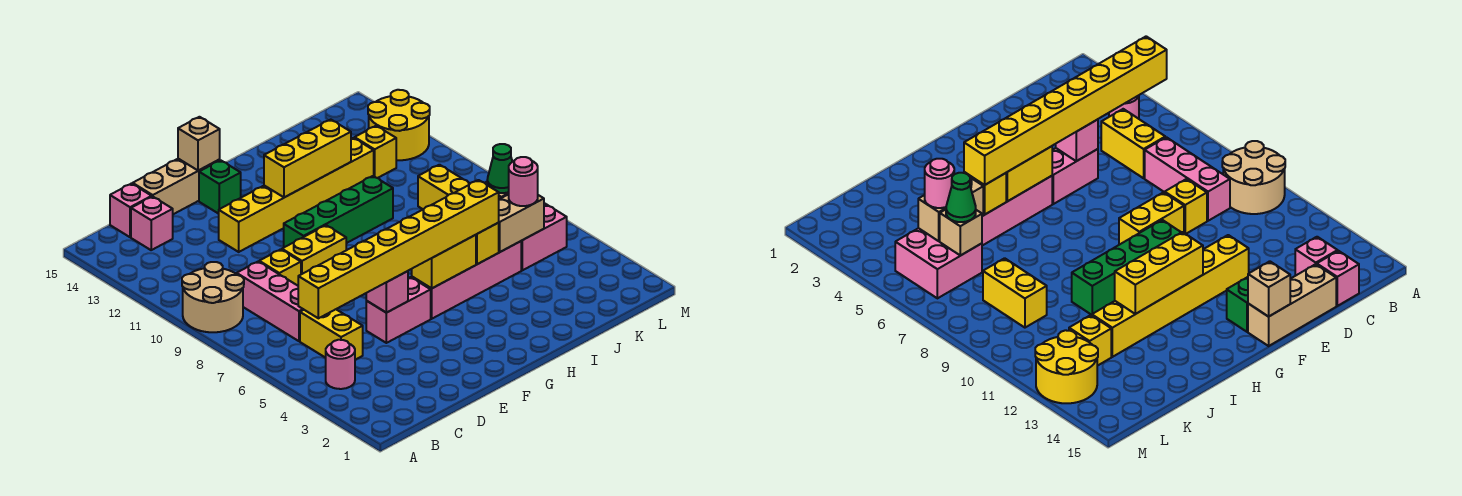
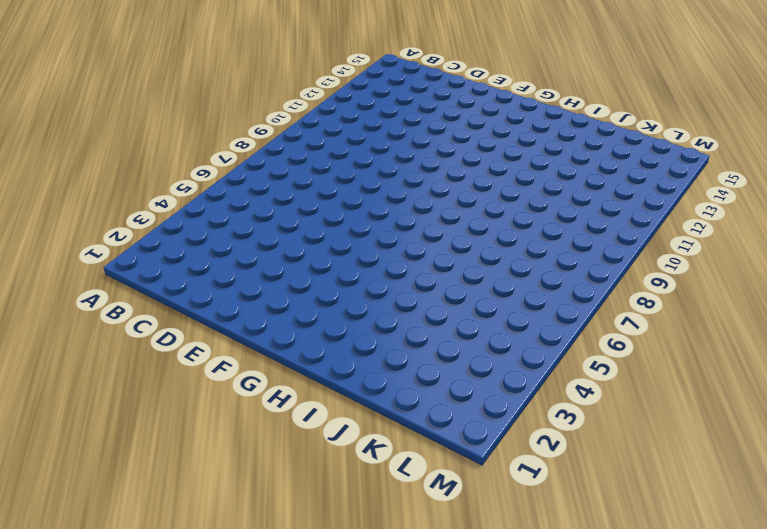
none -> tan round brick A9:B10 level 1
none -> pink round brick B4 level 1
none -> yellow brick C5:C6 level 1

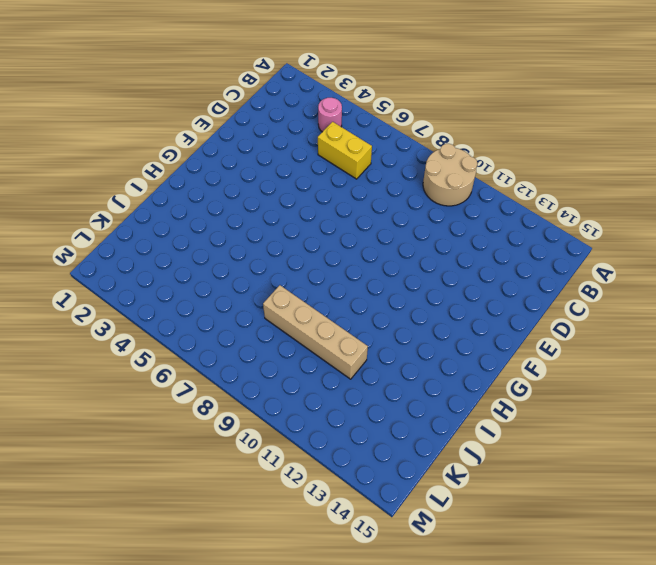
tan brick J8:J11 level 1 -> none
none -> pink brick C7:C9 level 1
none -> pink brick C14 level 1
none -> pink brick C15 level 1

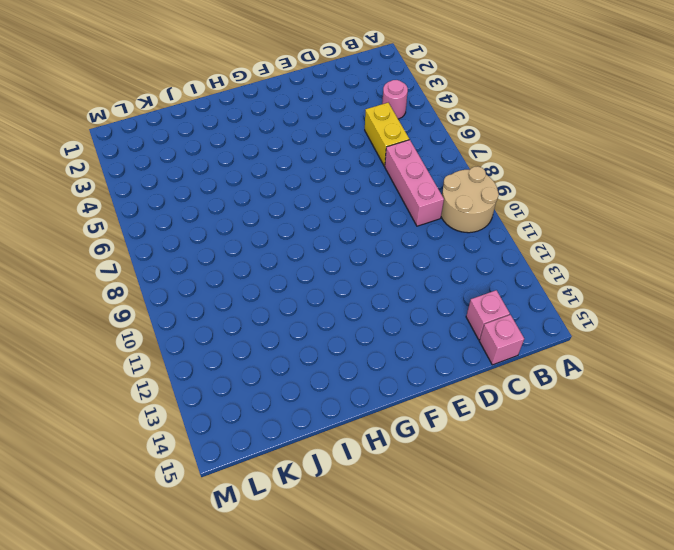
none -> yellow brick D9 level 1
none -> tan brick D15:F15 level 1
none -> pink brick E5:F5 level 1

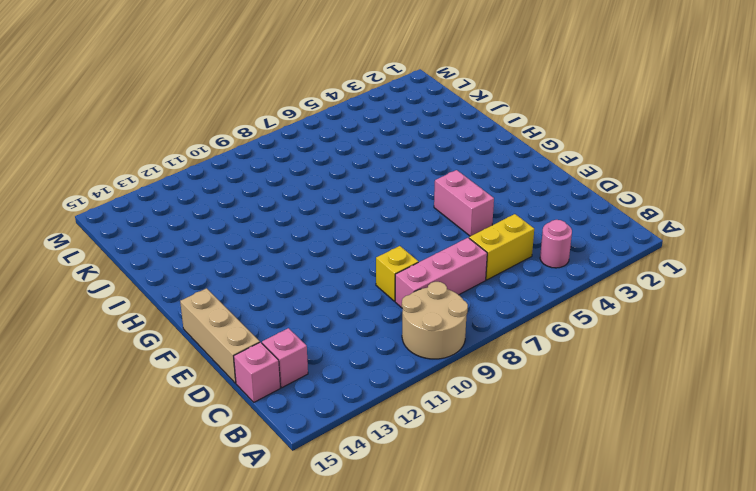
none -> yellow brick E9:F9 level 1
none -> yellow brick E12:J12 level 1
none -> green brick F10:I10 level 1

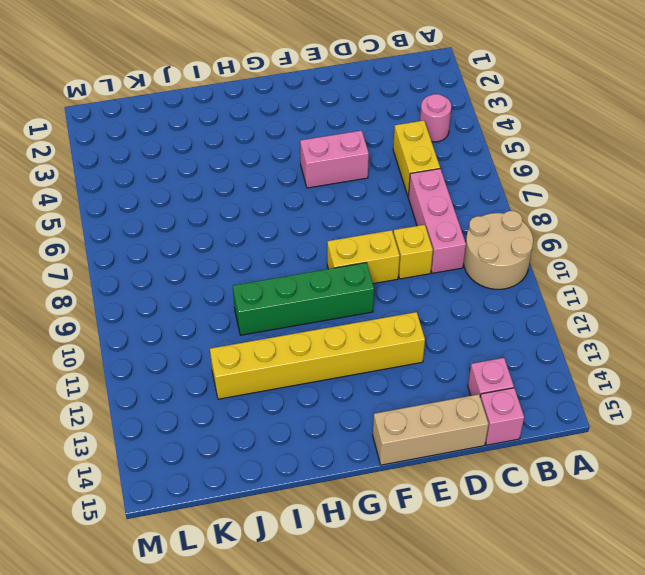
none -> green brick F14 level 1
none -> pink brick G5:J5 level 1
none -> pink brick K5:L6 level 1

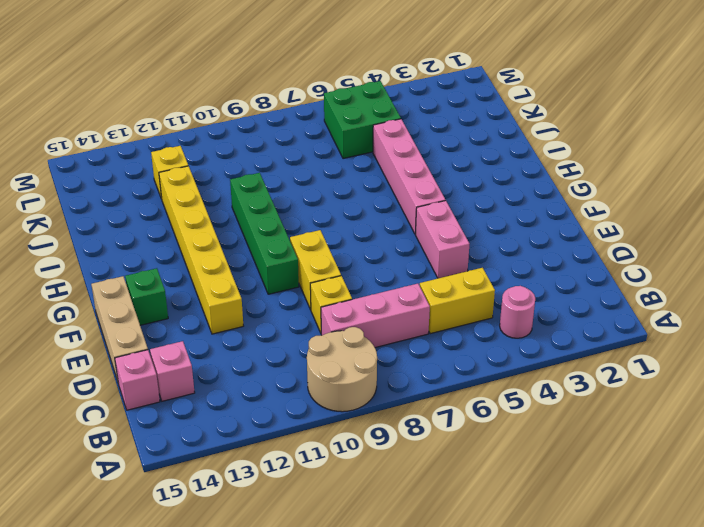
green brick K5:L6 level 1 -> pink brick K5:L6 level 1
none -> yellow brick K8:K9 level 1
none -> yellow round brick L12:M13 level 1
none -> pink brick E5 level 2

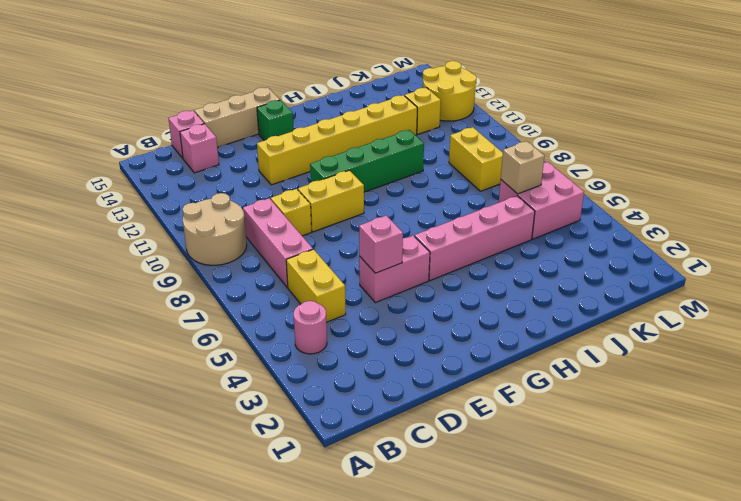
none -> tan brick F15 level 2
none -> yellow brick G5:H5 level 2
none -> yellow brick G12:I12 level 2

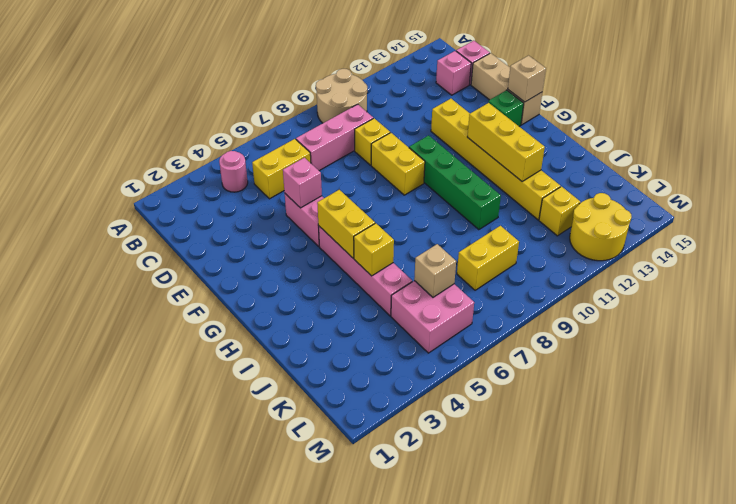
none -> tan brick J5:K5 level 2
none -> yellow brick B5:I5 level 3
none -> pink round brick K5 level 3

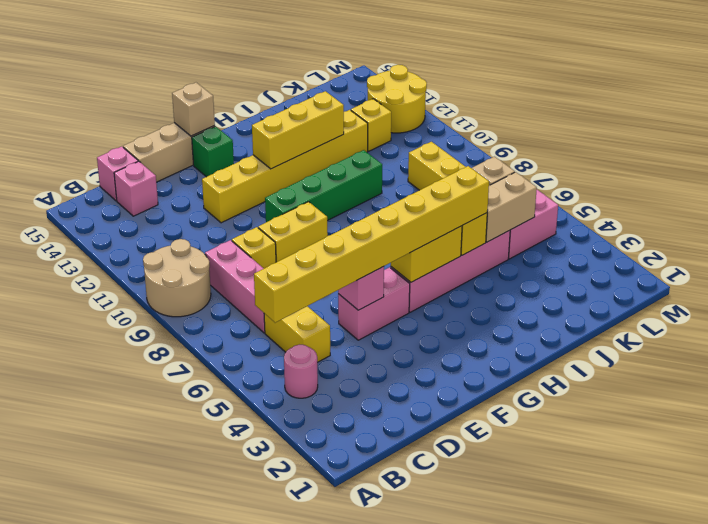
none -> pink round brick K5 level 3
none -> green cone K6 level 3

